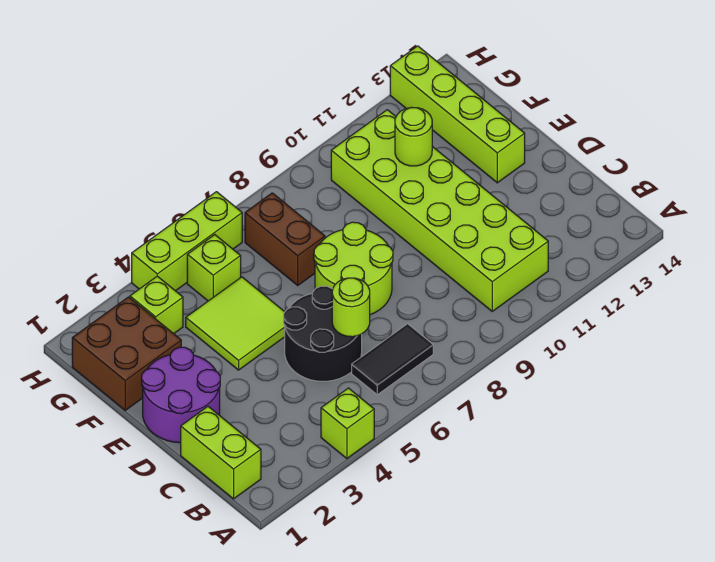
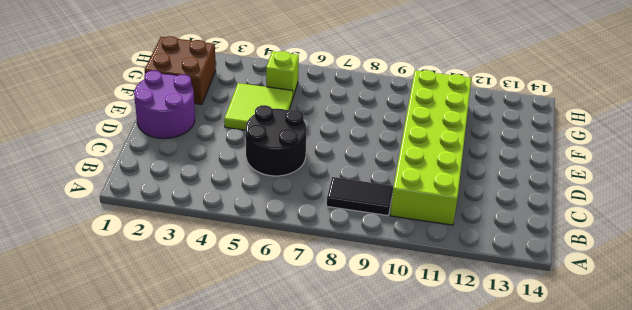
black tile B8:B9 level 1 -> black tile B6:B7 level 1
none -> lime brick A4 level 1
none -> lime brick B1:C1 level 1
none -> lime round brick D7:E8 level 1

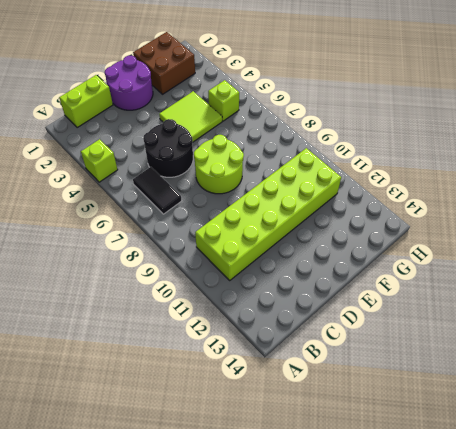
none -> lime brick E13:H13 level 1
none -> brown brick F7:G7 level 1
none -> lime brick G3 level 1

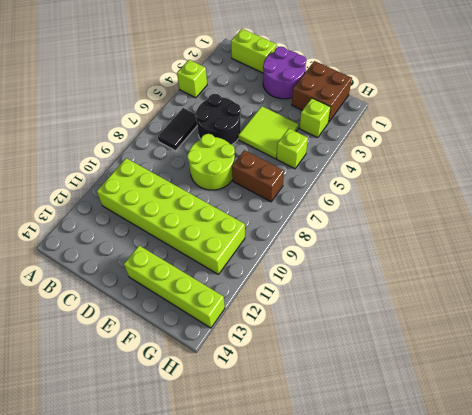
none -> lime brick H4:H6 level 1
none -> lime round brick C6 level 2
none -> lime round brick F11 level 2

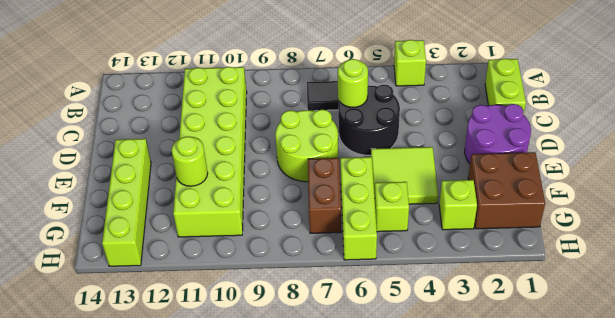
lime brick F6:H6 level 1 -> lime brick H4:H6 level 1

